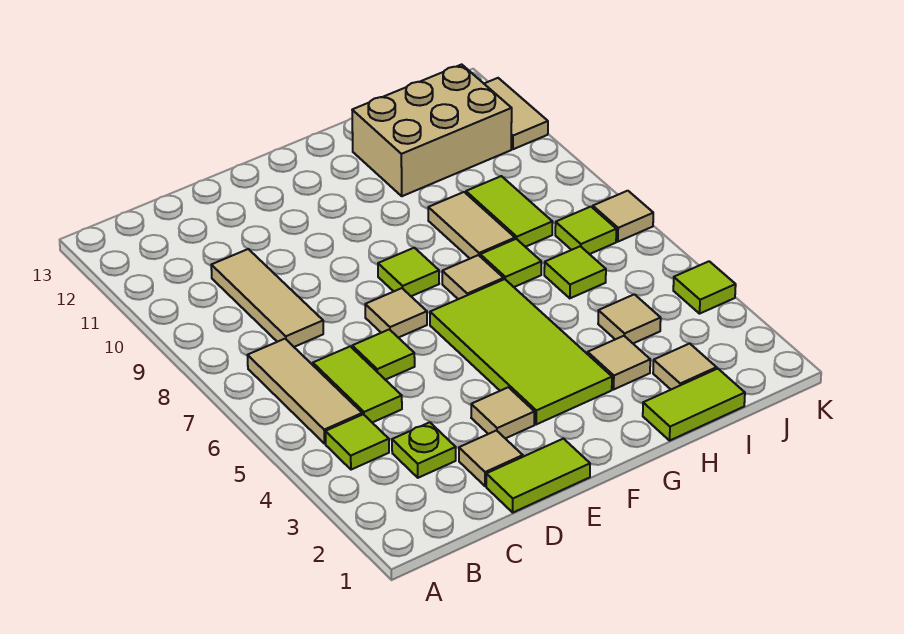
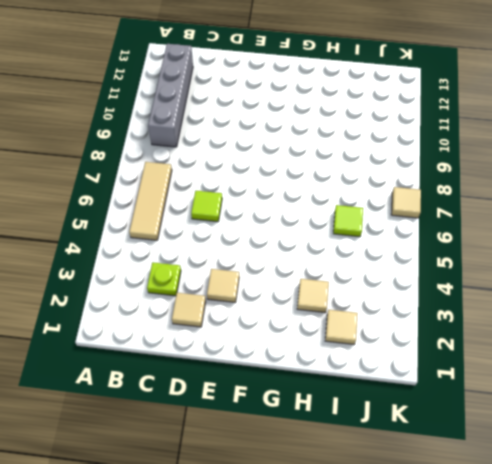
grey brick B9:B12 level 1 -> none
none -> lime tile B4 level 1
none -> lime tile C5:C6 level 1
none -> tan tile C8:C10 level 1

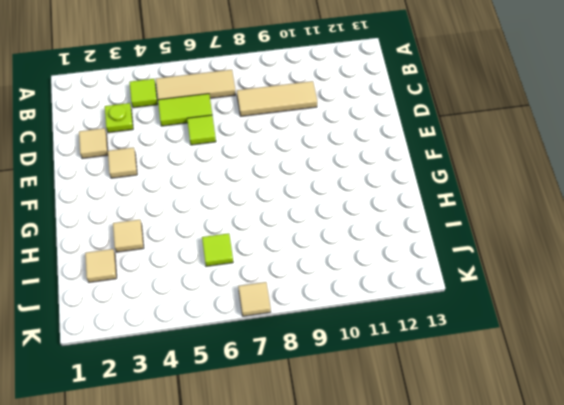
none -> lime tile D1:E1 level 1
none -> tan tile E7 level 1
none -> lime tile F3:G6 level 1

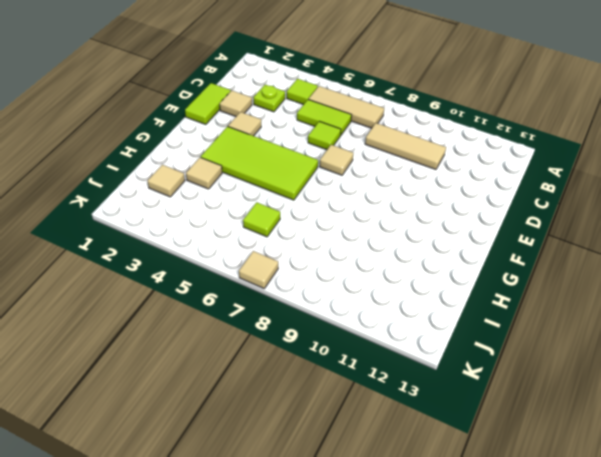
none -> lime tile F8 level 1
none -> tan tile G7 level 1
none -> lime tile H1:I1 level 1

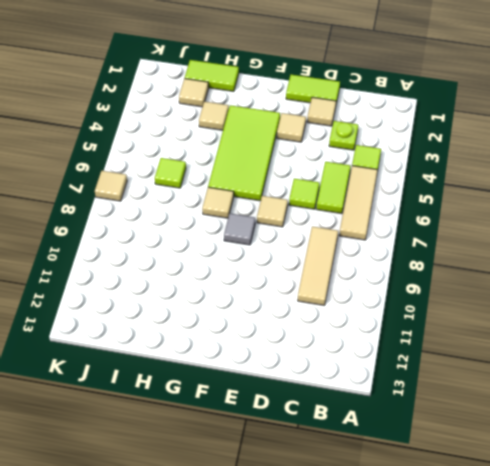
grey tile F8 level 1 -> lime tile F8 level 1
none -> lime tile H7 level 1
none -> tan tile H8:H9 level 1
none -> tan brick H11:J12 level 1

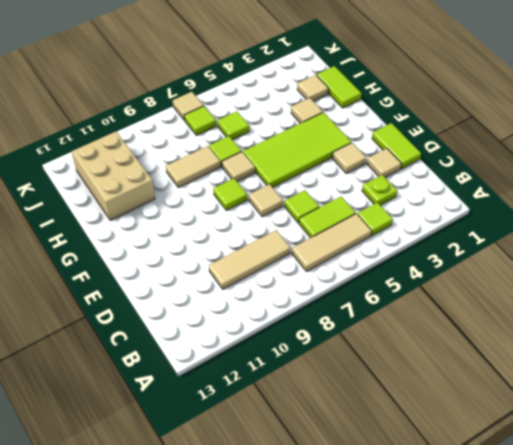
none -> tan tile I4 level 1
none -> lime tile I8:I9 level 1
none -> lime tile K4 level 1

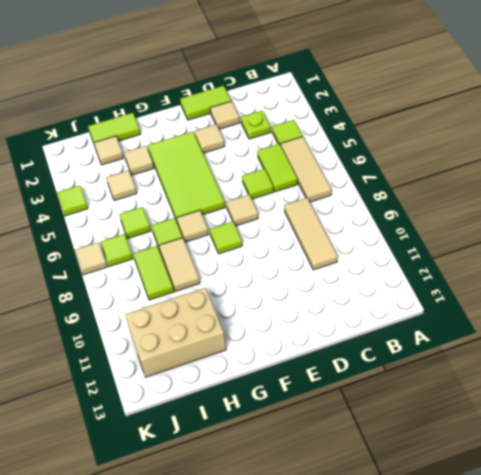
none -> tan tile K11:K12 level 1

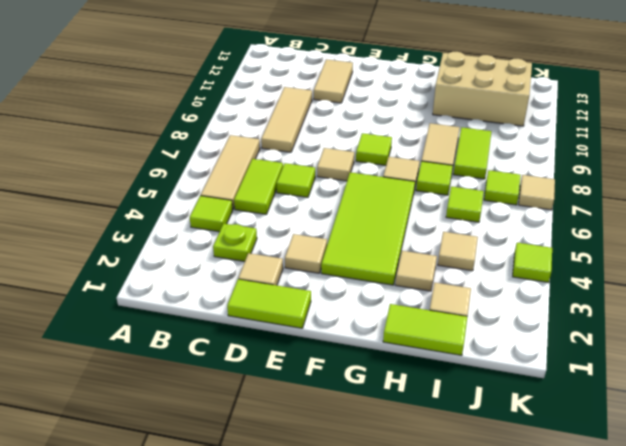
tan tile D11:D12 level 1 -> tan tile K11:K12 level 1

